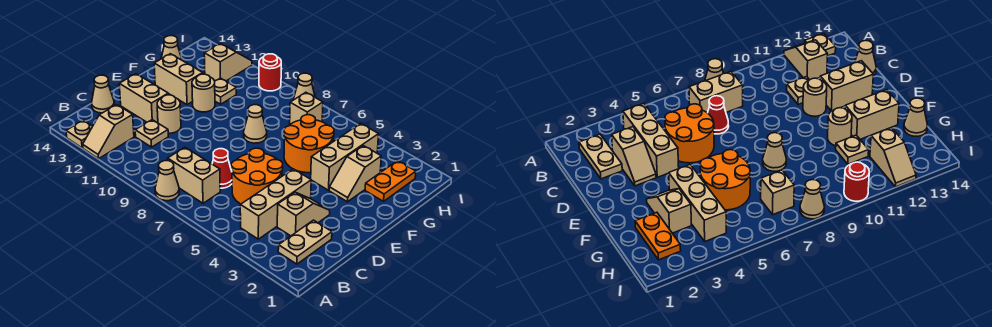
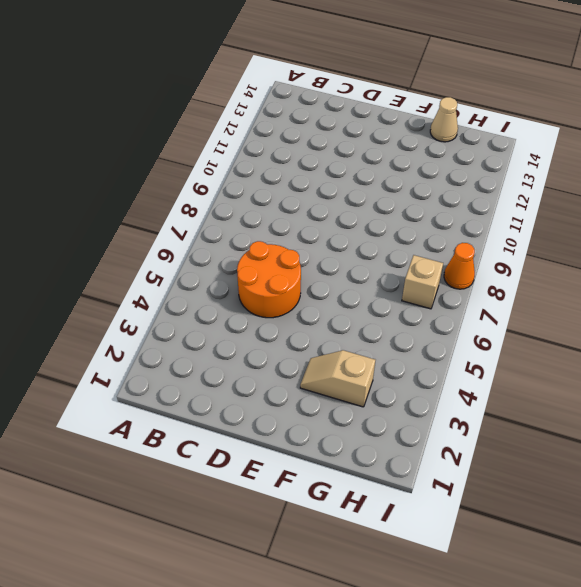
orange cone I8 level 1 -> tan cone I8 level 1
none -> tan cone A8 level 1
none -> tan slope A12:B12 level 1 top B
none -> tan plate A13 level 1

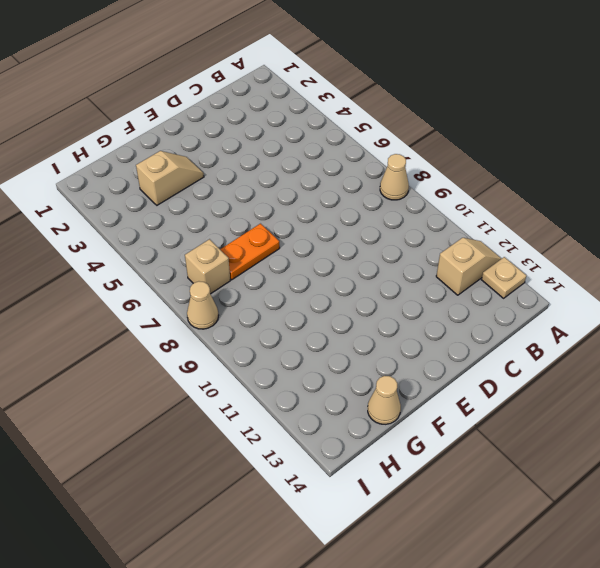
orange plate F7:G7 level 1 -> orange plate G2:H2 level 1
none -> tan plate B2:C2 level 1
none -> tan brick B4:D4 level 1
none -> tan brick B7:B8 level 1

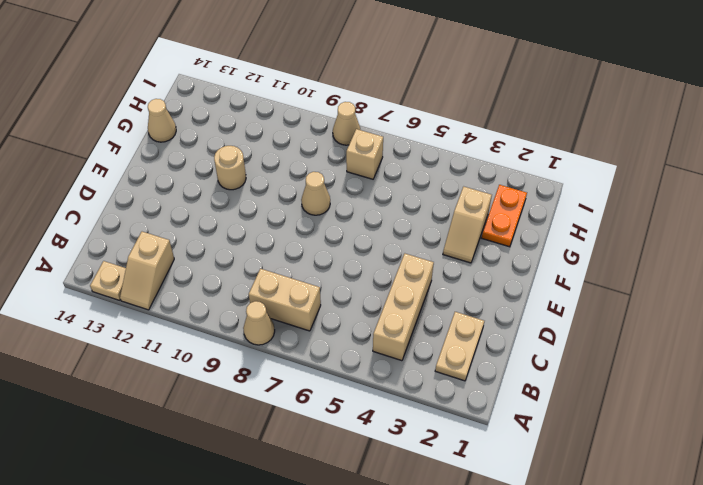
none -> tan slope C3:D3 level 1 top C
none -> orange round brick C5:D6 level 1
none -> red cone C7 level 1

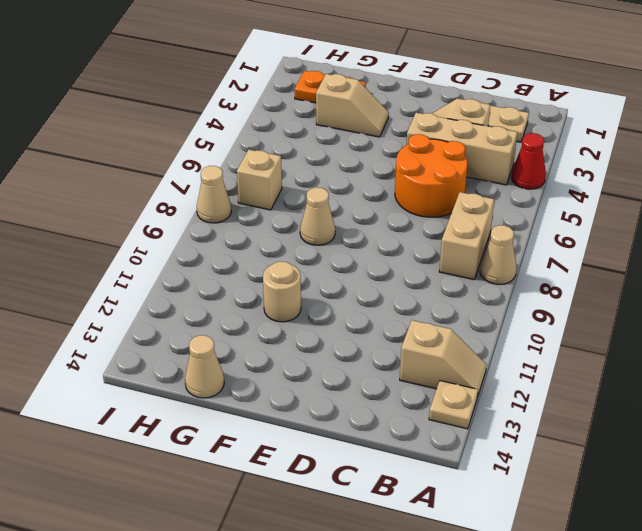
red cone A4 level 1 -> red cone C7 level 1
none -> tan plate C11 level 1
none -> tan cone C14 level 1
none -> tan round brick D11 level 1

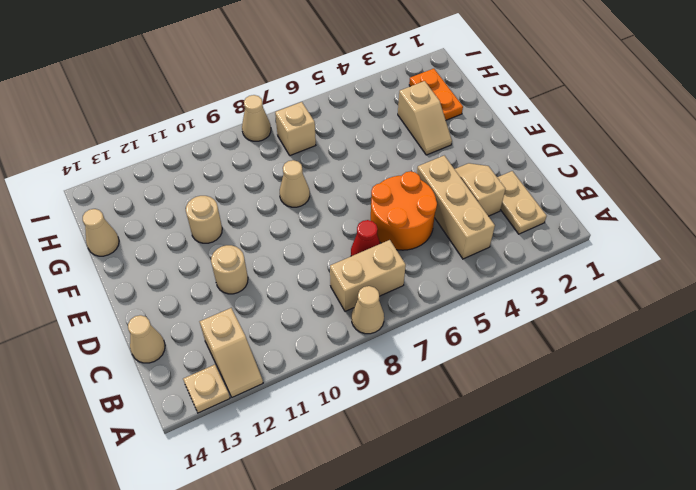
none -> tan plate C11 level 1
none -> tan brick D12:D13 level 1
none -> tan brick F4:H4 level 1

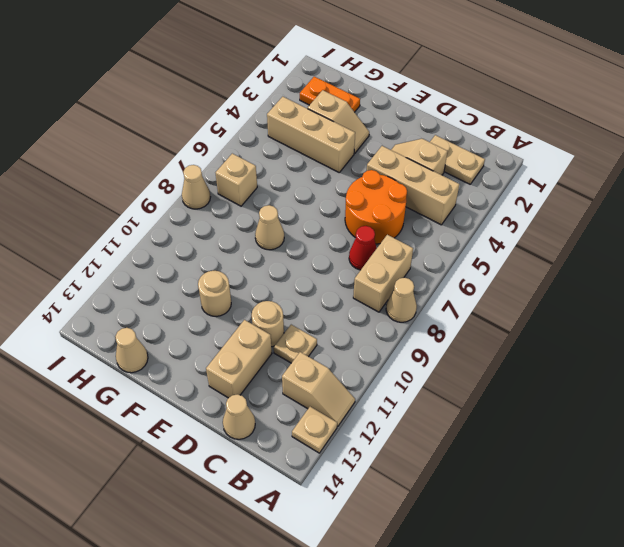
none -> orange round brick F5:G6 level 1
none -> tan brick F12:F13 level 1
none -> tan plate G11 level 1

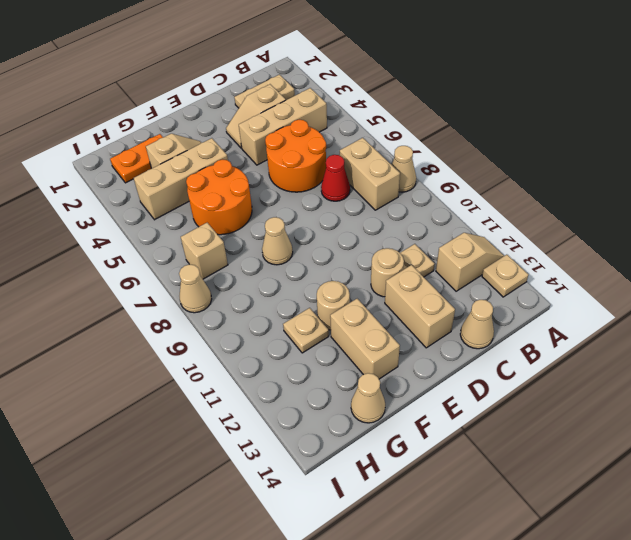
none -> tan slope H12:I12 level 1 top H
none -> red round brick I10 level 1

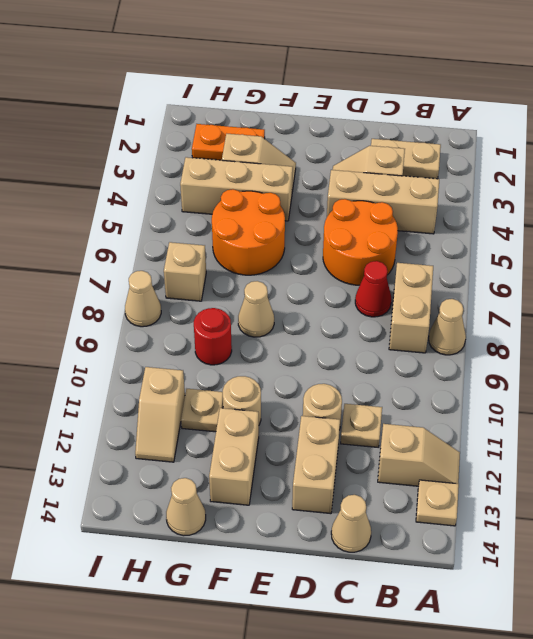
red round brick G9 level 1 -> red round brick I10 level 1
tan slope H11:H12 level 1 top 11 -> tan slope H12:I12 level 1 top H

